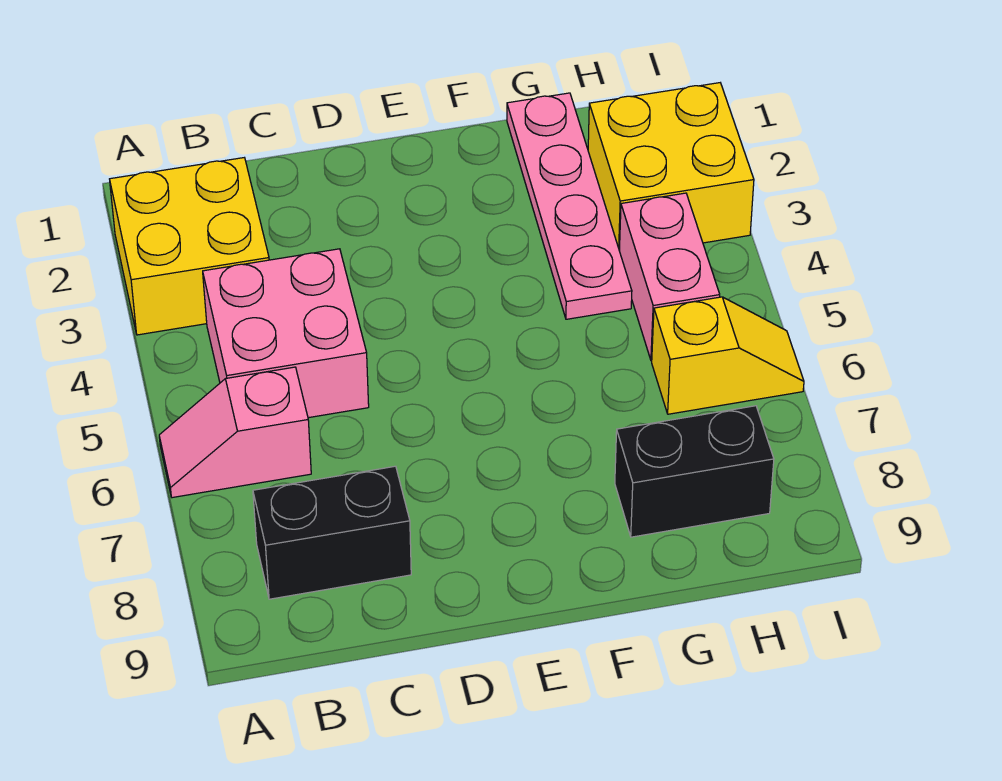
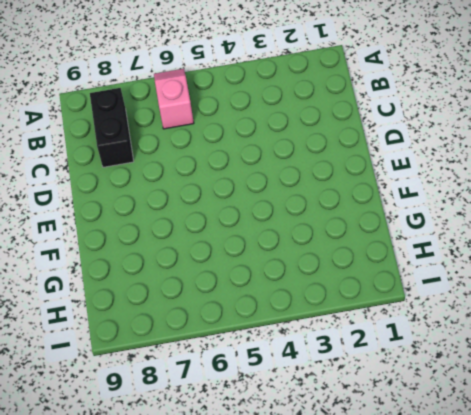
none -> yellow brick A2:B3 level 1
none -> pink brick B4:C5 level 1

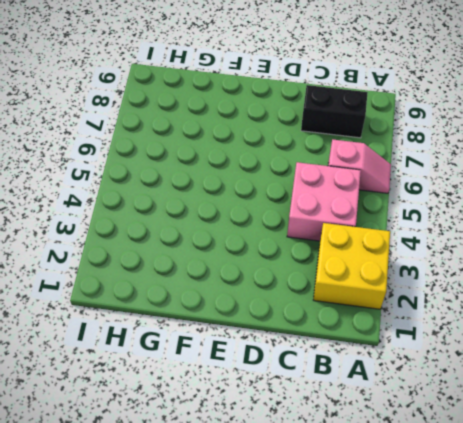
none -> pink plate G1:G4 level 1
none -> black brick G8:H8 level 1

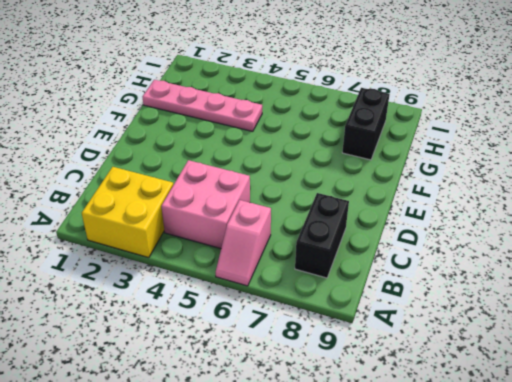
none -> yellow brick H2:I3 level 1
none -> pink brick H4:H5 level 1

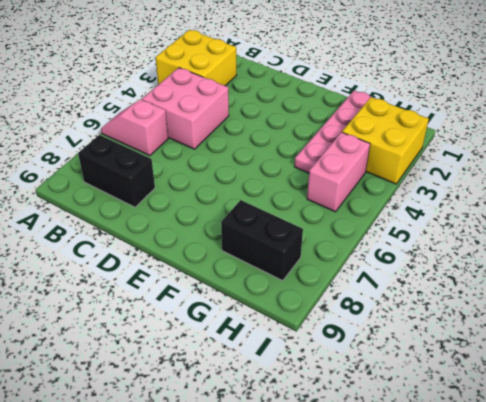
none -> yellow slope H6:I6 level 1 top H

